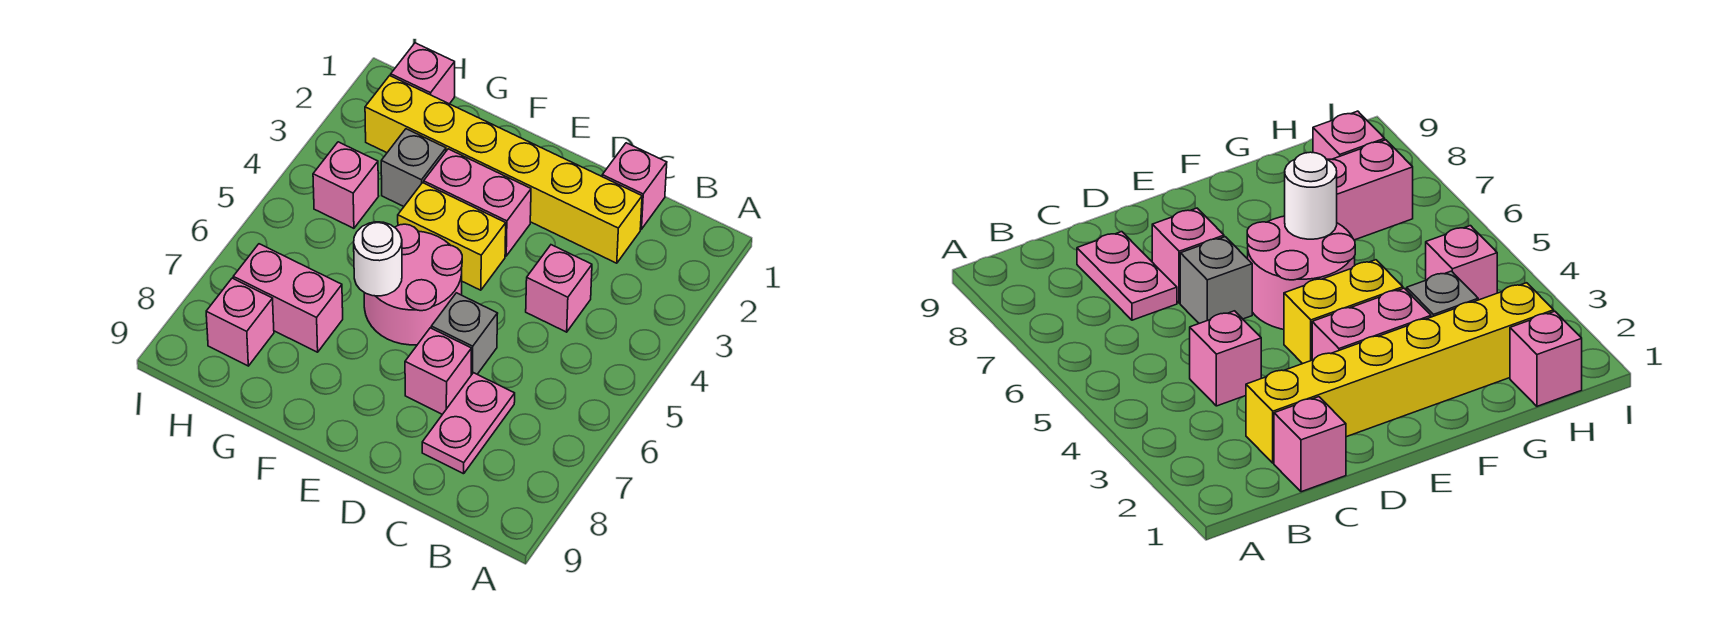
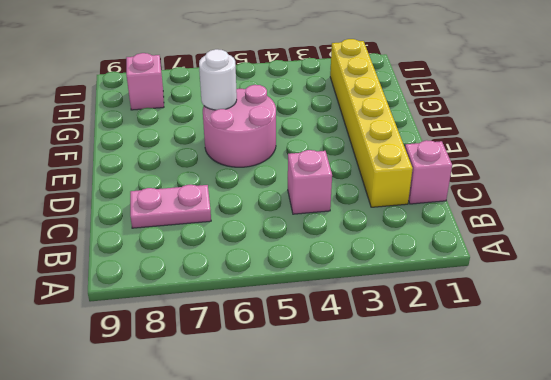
none -> grey brick D6 level 1
none -> pink brick D7 level 1
none -> pink brick E3:F3 level 1

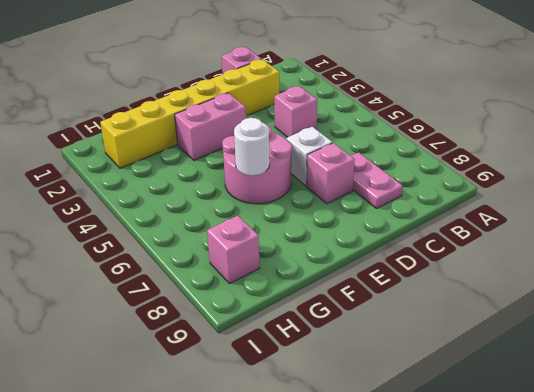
white brick D6 level 1 -> grey brick D6 level 1
none -> yellow brick E4:F4 level 1
none -> grey brick G3 level 1
none -> pink brick G7:H7 level 1

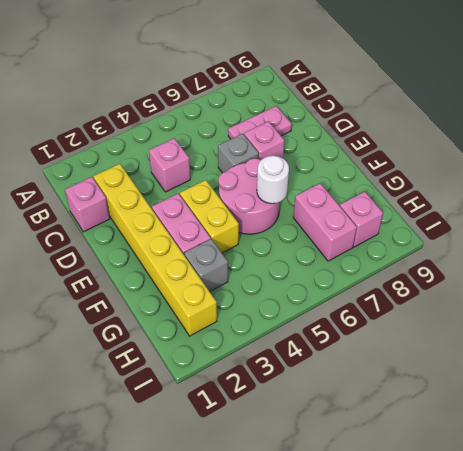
none -> pink brick H1 level 1
none -> pink brick H4 level 1

